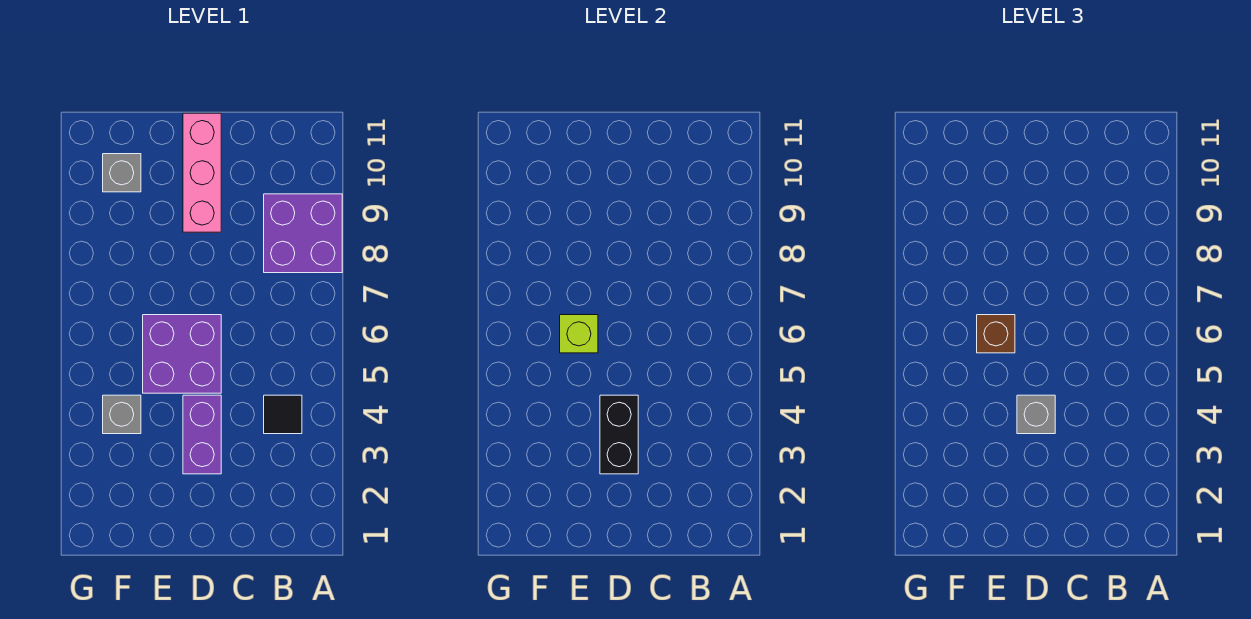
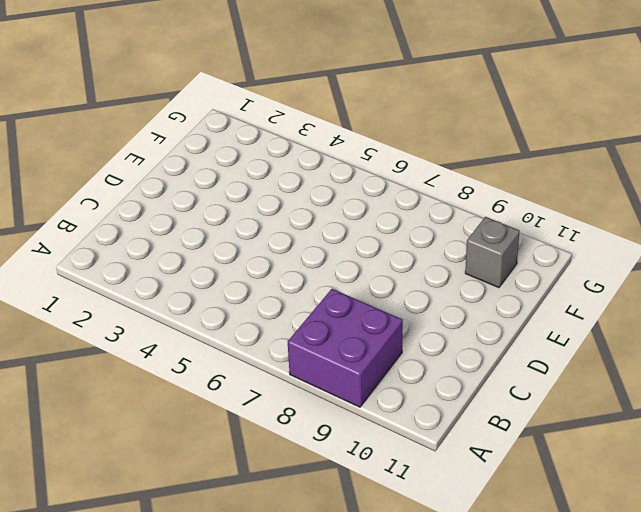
none -> black tile B4 level 1
none -> purple brick D3:D4 level 1

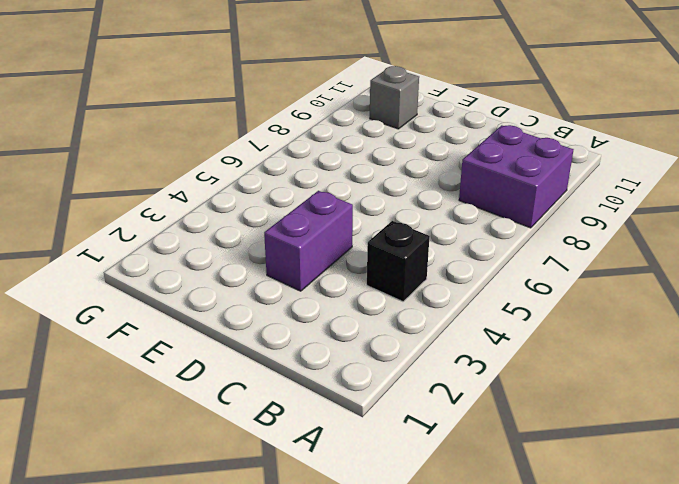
black brick B4 level 1 -> black tile B4 level 1
none -> purple brick D5:E6 level 1
none -> pink brick D9:D11 level 1

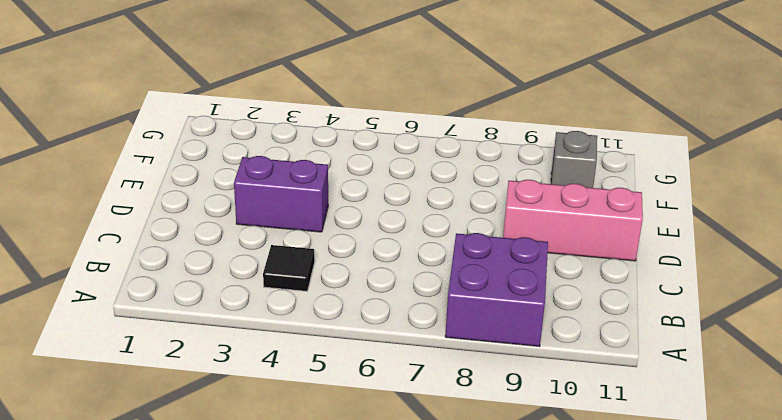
none -> purple brick D5:E6 level 1
none -> grey brick F4 level 1

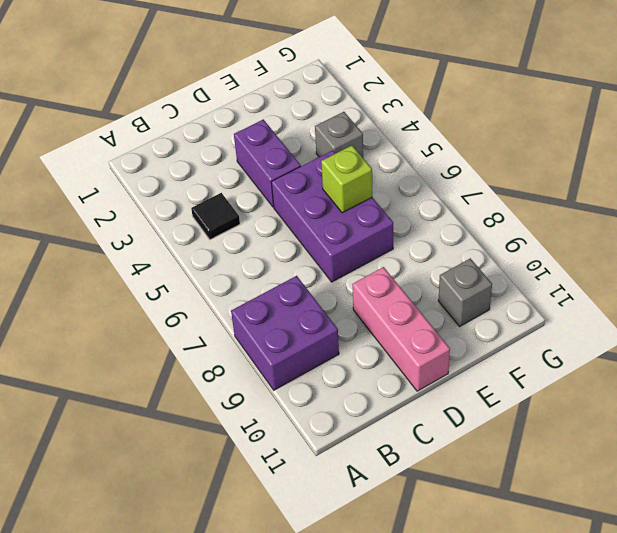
purple brick D5:E7 level 1 -> purple brick D5:E6 level 1
none -> black brick D3:D4 level 2
none -> grey brick D4 level 3

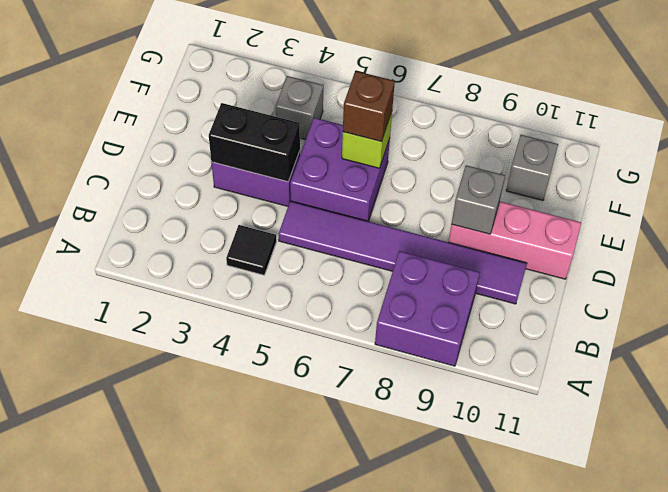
purple tile C5:C10 level 1 -> none
grey brick D9 level 2 -> grey brick D4 level 3

